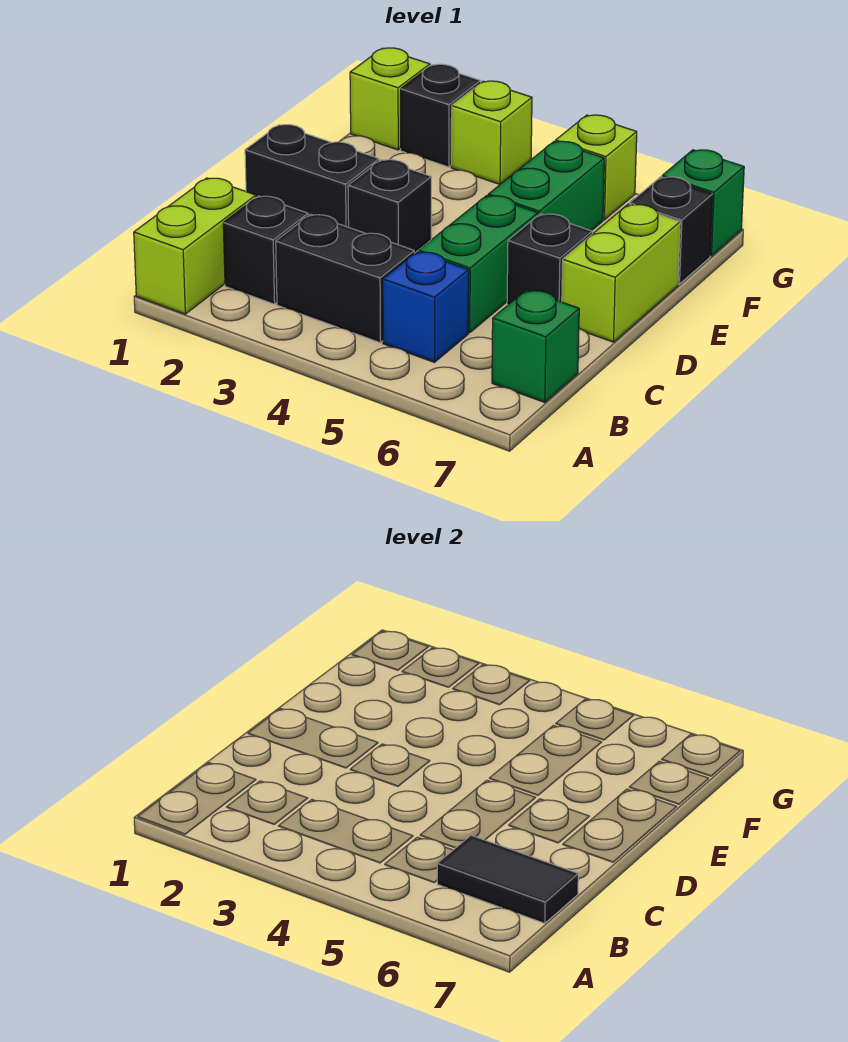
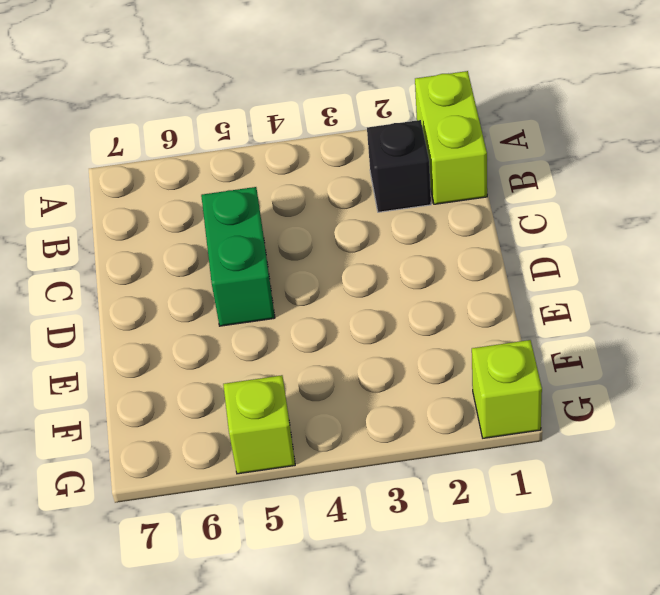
none -> black brick B3:B4 level 1
none -> blue brick B5 level 1
none -> green brick B7 level 1

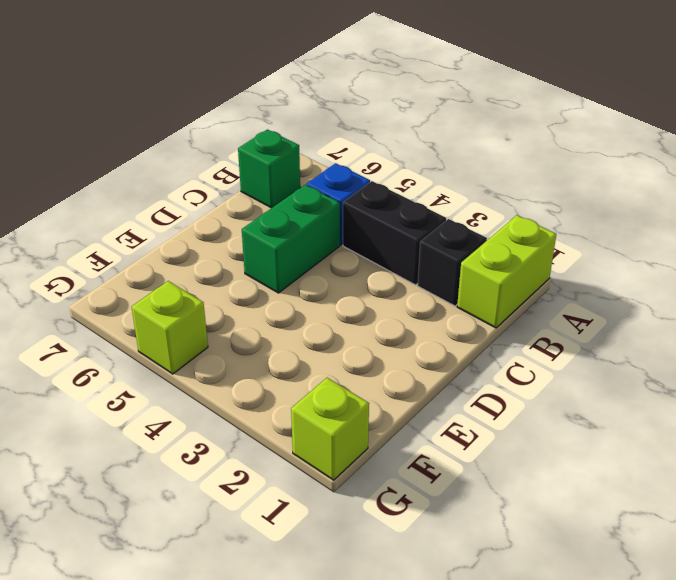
none -> black brick D1:D2 level 1
none -> black brick D3 level 1
none -> black brick D6 level 1

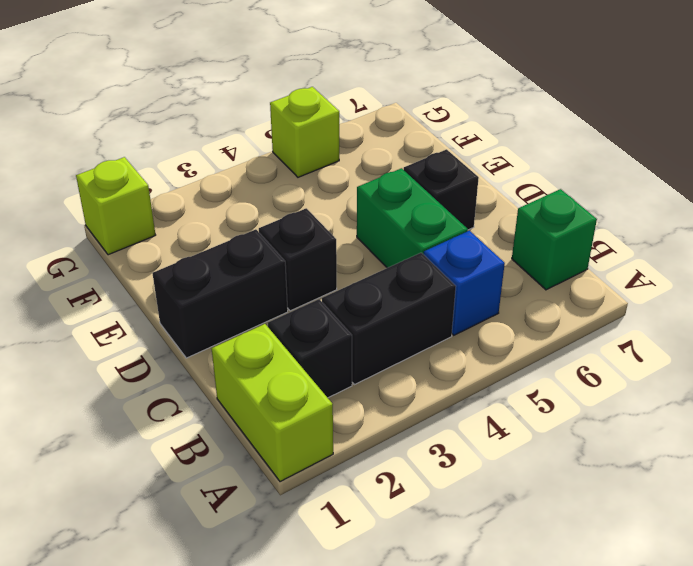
none -> lime brick D7:E7 level 1
none -> green brick E5:F5 level 1
none -> black brick F7 level 1

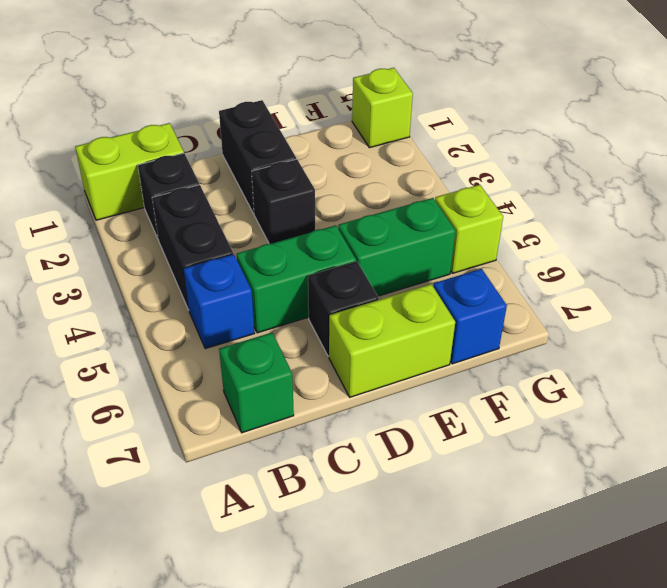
blue brick F7 level 1 -> black brick F7 level 1
none -> black brick G2 level 1
none -> lime brick G3 level 1
none -> green brick G7 level 1

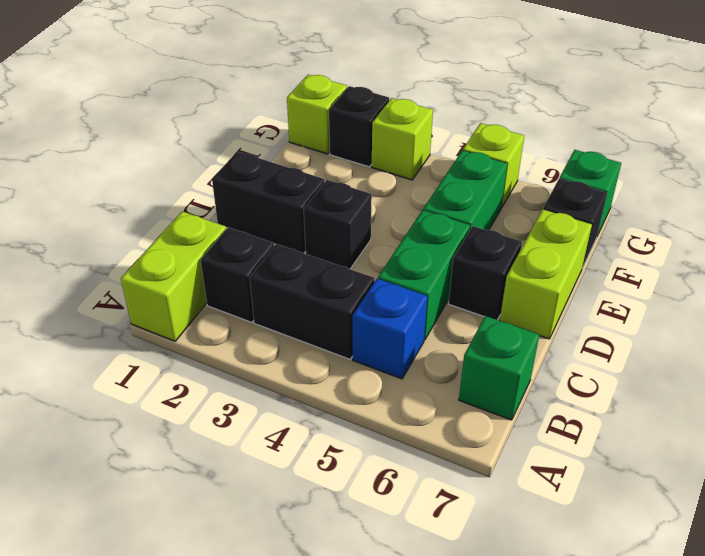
none -> black tile B6:B7 level 2

